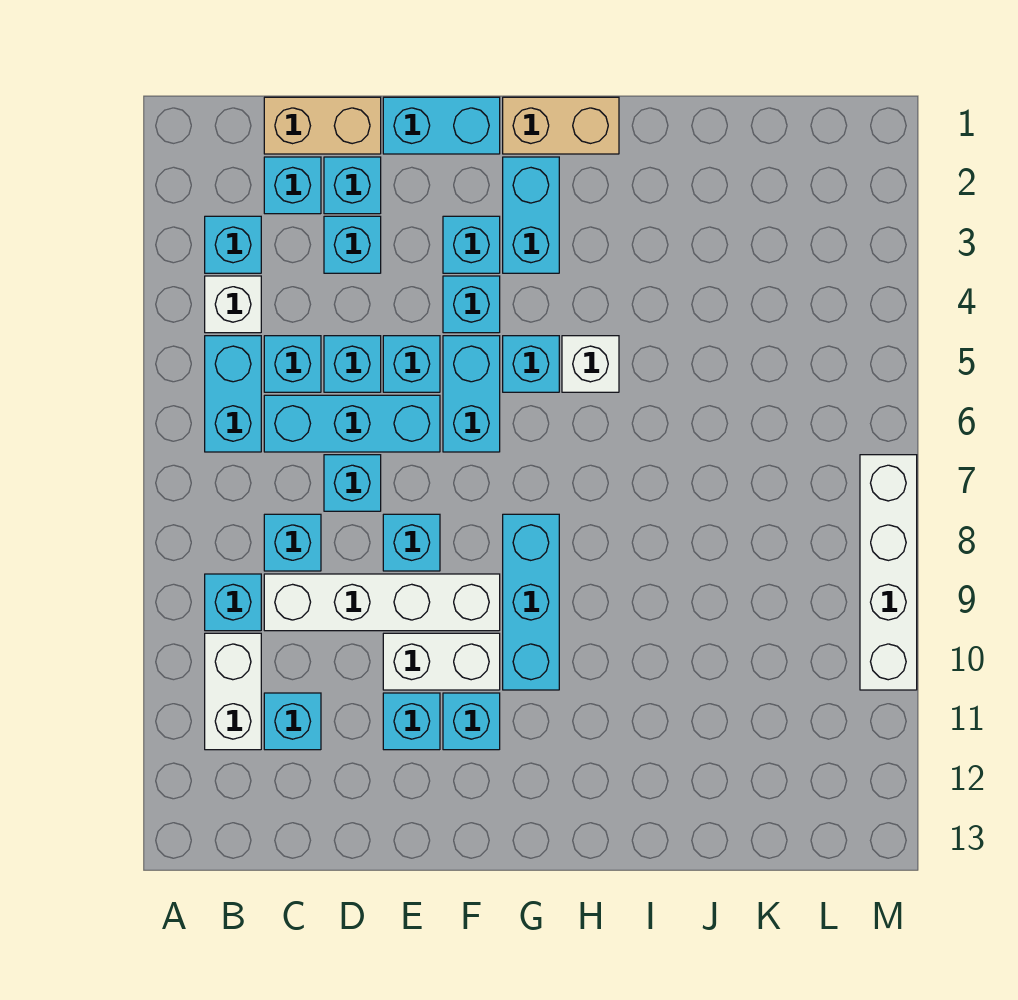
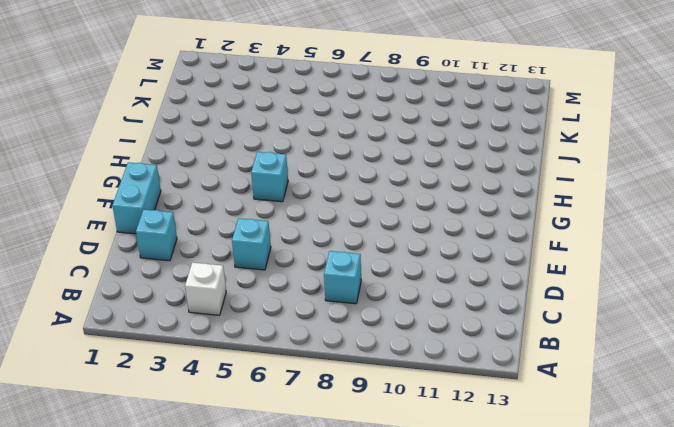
none -> cyan brick B3 level 1
none -> cyan brick B5:B6 level 1
none -> cyan brick B9 level 1
none -> white brick B10:B11 level 1

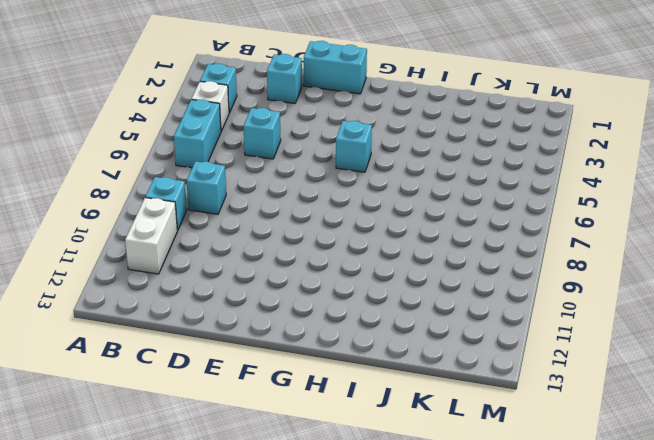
none -> tan brick C1:D1 level 1
none -> cyan brick C2 level 1
none -> cyan brick C5 level 1
none -> cyan brick C6:E6 level 1

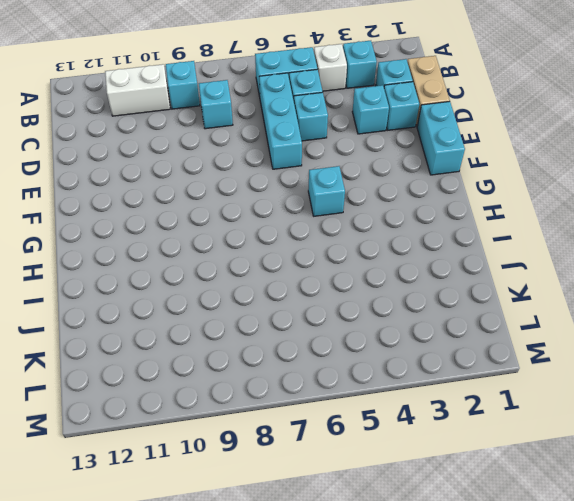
none -> white brick C9:F9 level 1
none -> cyan brick C11 level 1
none -> cyan brick D7 level 1
none -> cyan brick E5 level 1

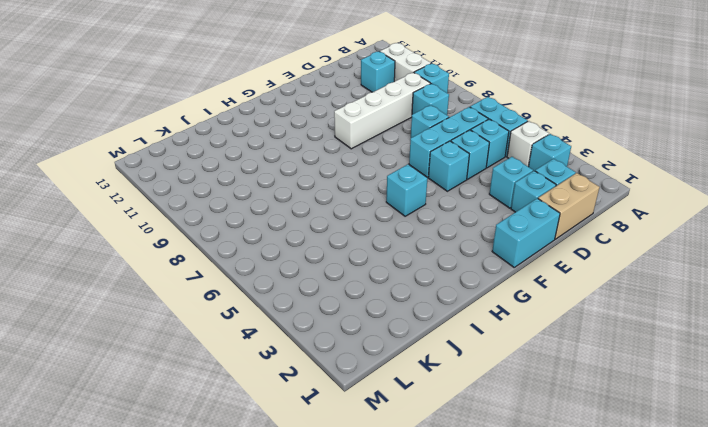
none -> cyan brick E8 level 1
none -> white brick E10:F10 level 1
none -> cyan brick E11 level 1
none -> cyan brick F3 level 1

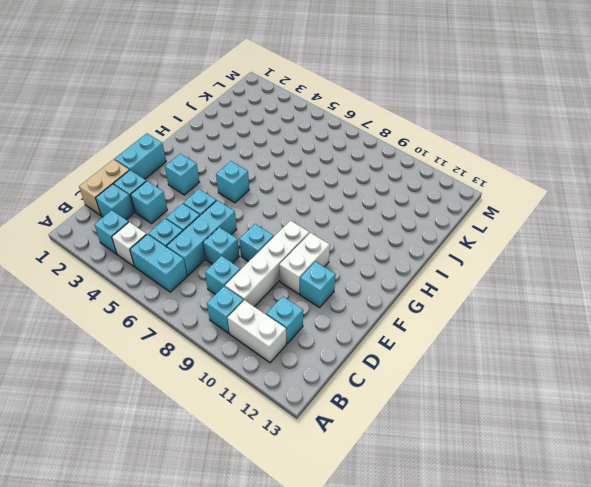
none -> cyan brick F4 level 1
none -> cyan brick F5:F6 level 1
none -> cyan brick F11 level 1
none -> tan brick G1:H1 level 1

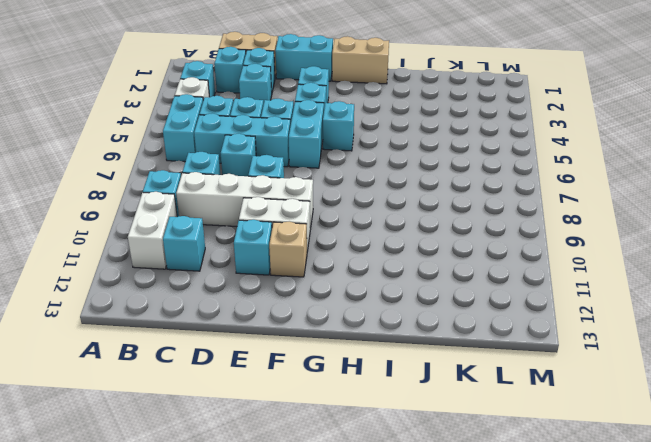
tan brick F11 level 1 -> cyan brick F11 level 1
none -> cyan brick G2:G3 level 1
none -> cyan brick G8:G10 level 1
none -> white brick H5 level 1
none -> white brick M7:M10 level 1

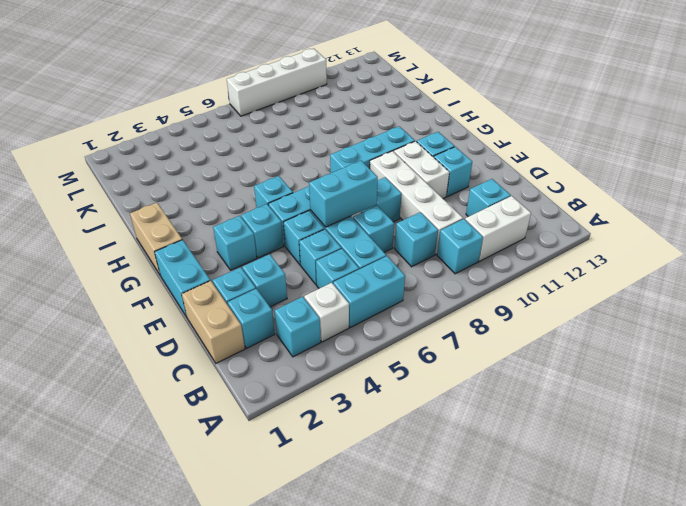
cyan brick E6:E7 level 2 -> cyan brick G2:G3 level 1
none -> white brick H5 level 1

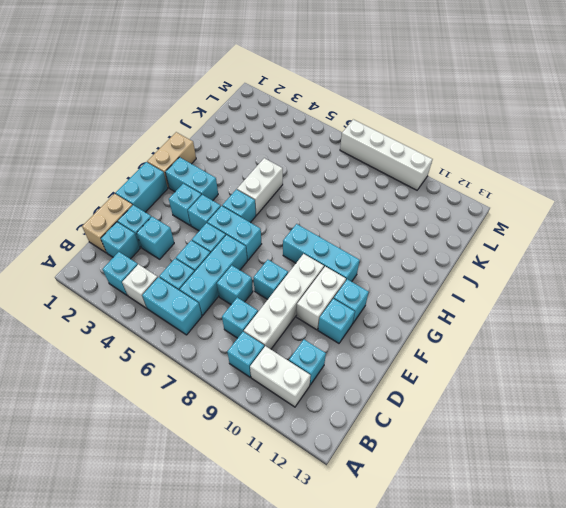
white brick H5:I5 level 1 -> white brick H5 level 1

